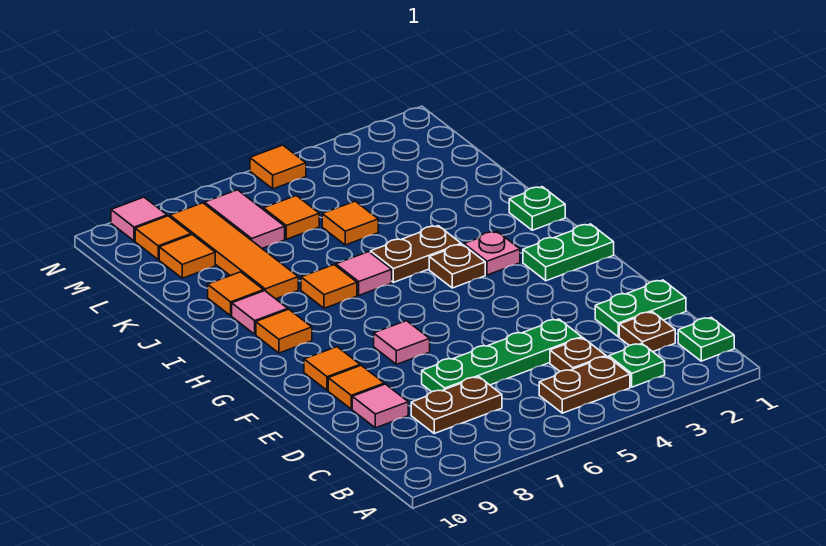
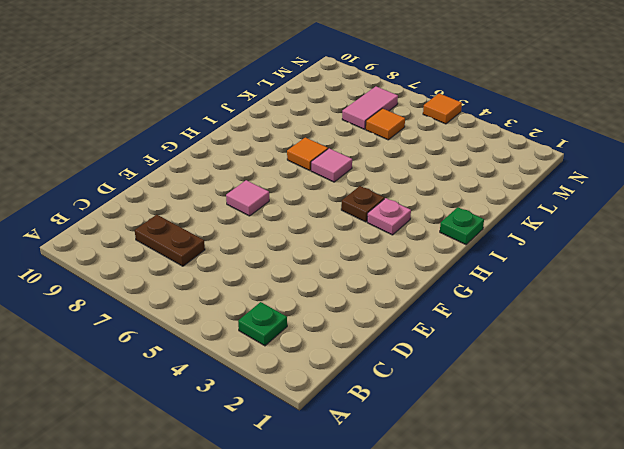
none -> green plate B1 level 1
none -> brown plate B4:B5 level 1
none -> brown plate C2 level 1
none -> brown plate C4 level 1

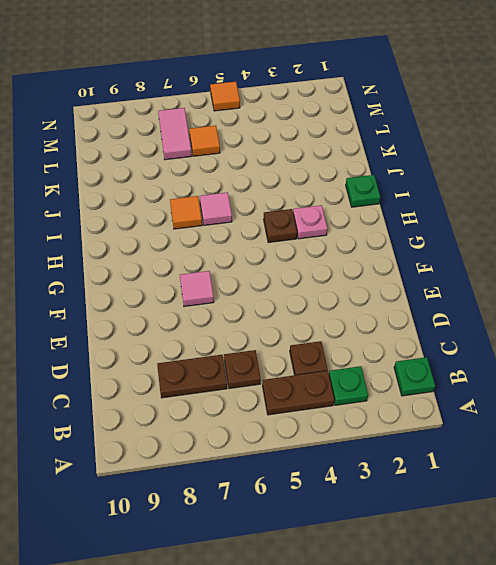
brown plate C6 level 1 -> brown plate C2 level 1
none -> green plate D1:D2 level 1
none -> green plate D4:D7 level 1
none -> pink tile D9 level 1
none -> orange tile E9 level 1

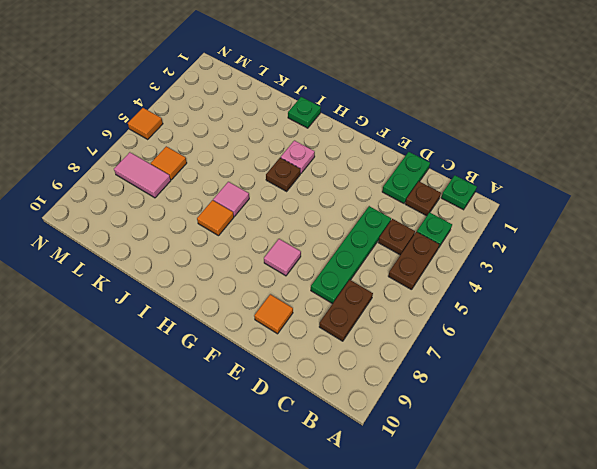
none -> pink tile D9 level 1
none -> orange tile F9 level 1
none -> green plate G1:G2 level 1
none -> orange tile H9 level 1

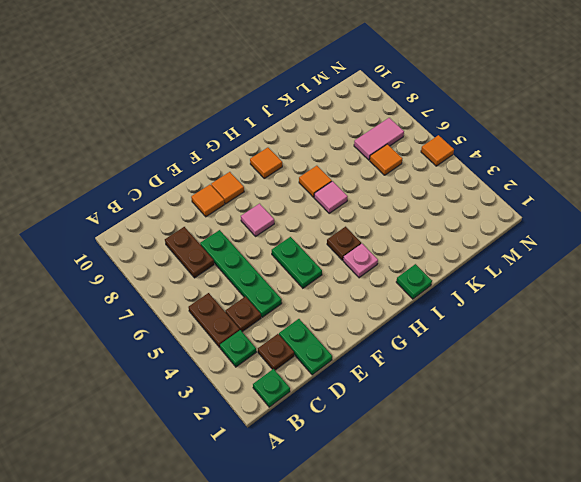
green plate F4:F5 level 1 -> green plate G1:G2 level 1
none -> pink tile D9 level 1
none -> brown plate I4:I5 level 1
none -> pink tile I9 level 1
none -> orange tile J8:M8 level 1

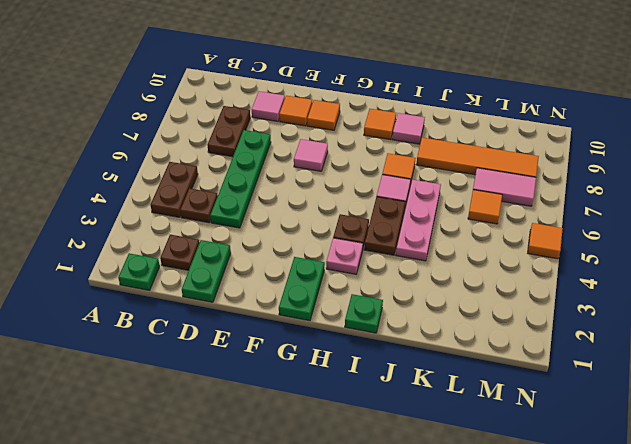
pink plate J4:J6 level 1 -> none
none -> green plate B3 level 1
none -> orange tile J9 level 1
none -> orange tile K5 level 1
none -> orange tile L9 level 1

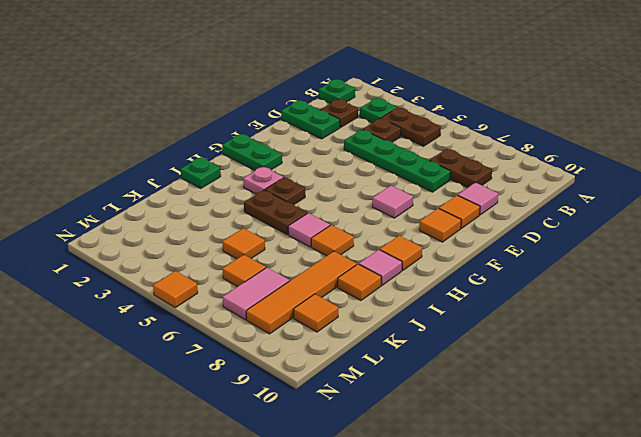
none -> orange tile M9 level 1
none -> pink tile N9 level 1

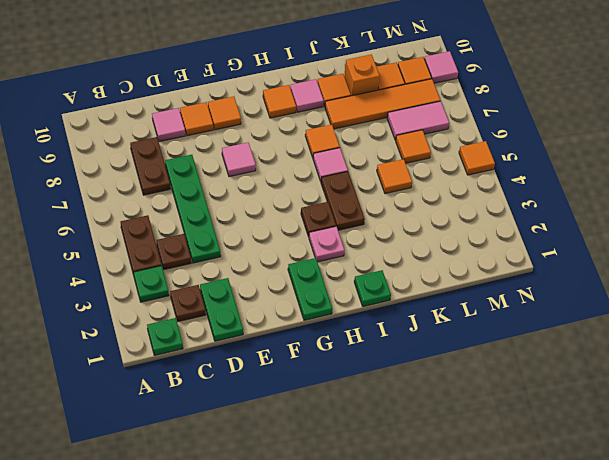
orange brick K9 level 1 -> none

